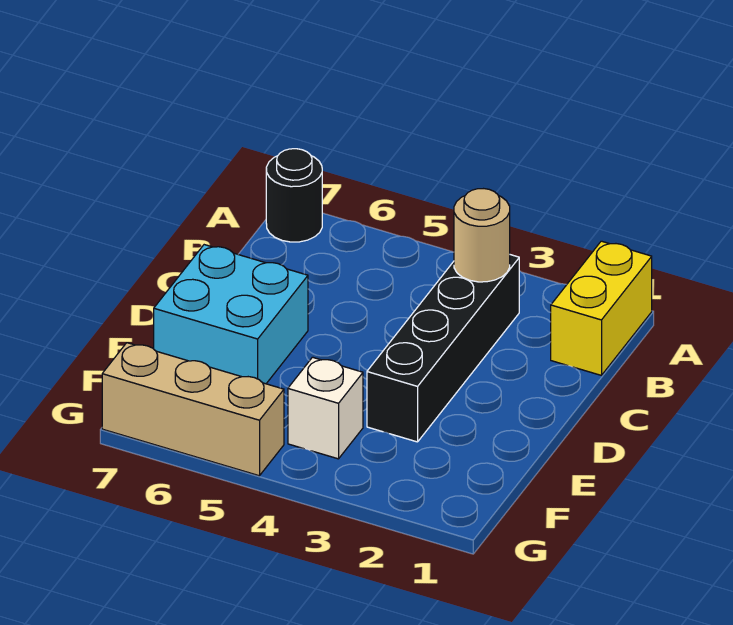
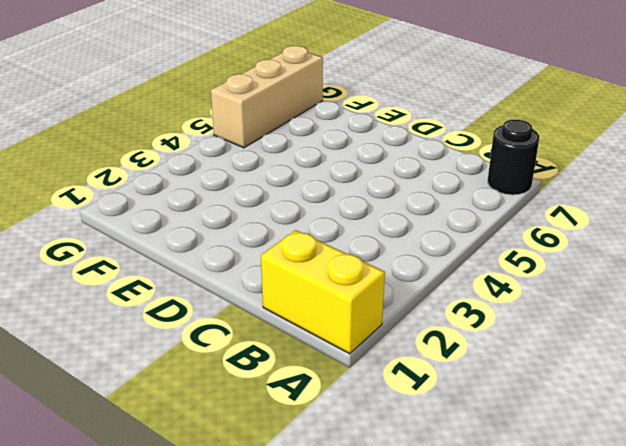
none -> black brick B3:E3 level 1
none -> cyan brick D6:E7 level 1

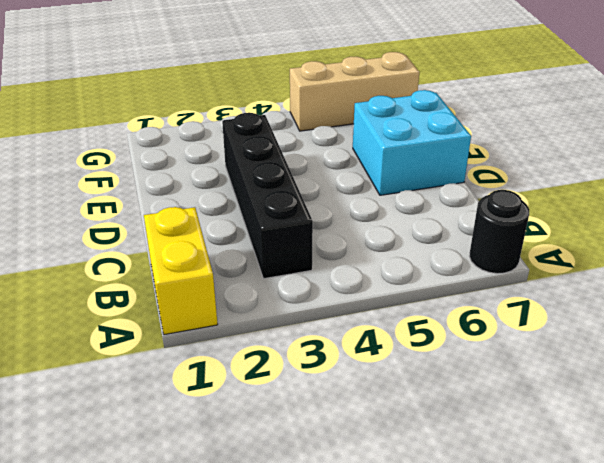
none -> white brick F4 level 1
none -> tan round brick B3 level 2

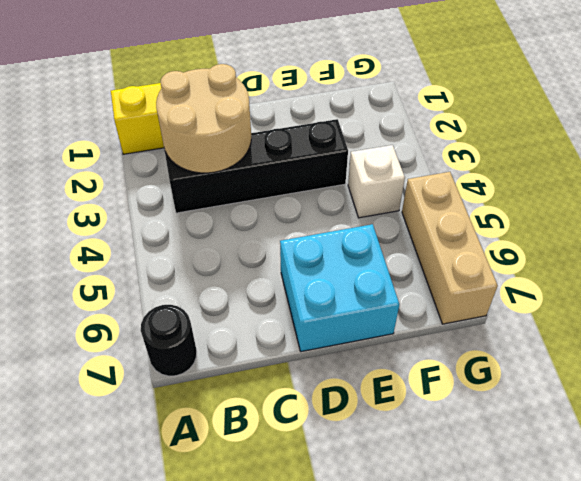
tan round brick B2:C3 level 2 -> tan round brick B3 level 2

